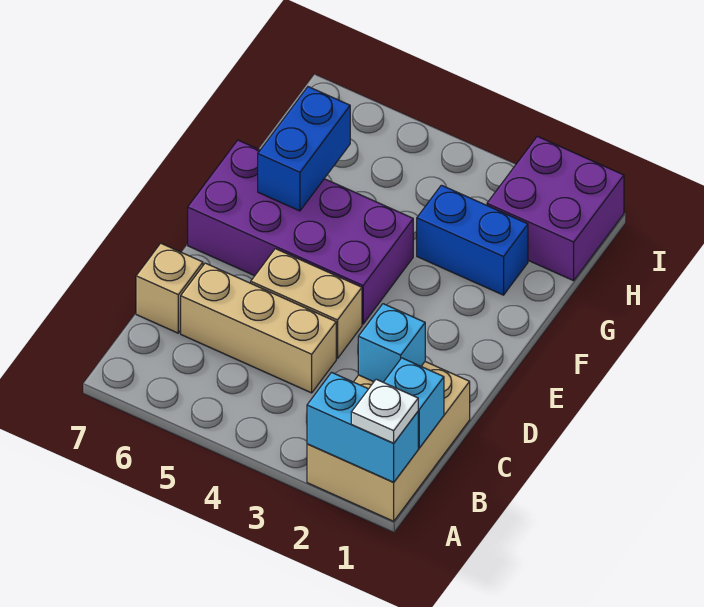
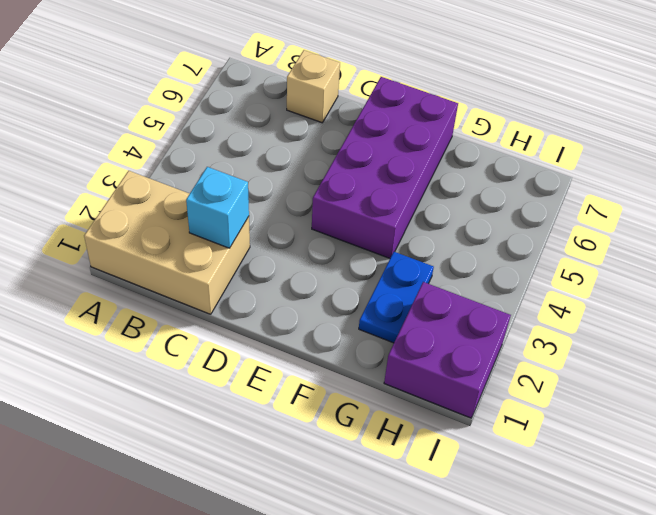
blue plate G2:G3 level 1 -> blue brick G2:G3 level 1
none -> tan brick C4:C6 level 1
none -> tan brick D4:D5 level 1
none -> cyan brick A1:A2 level 2

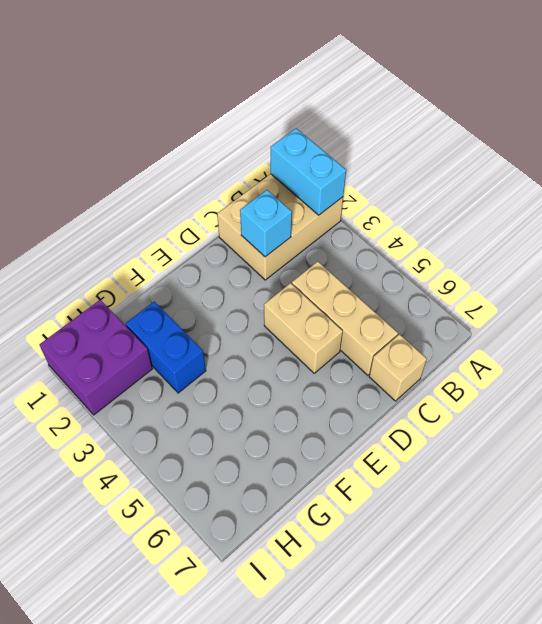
none -> purple brick E4:F7 level 1
none -> cyan brick B1 level 2
none -> blue brick F6:G6 level 2

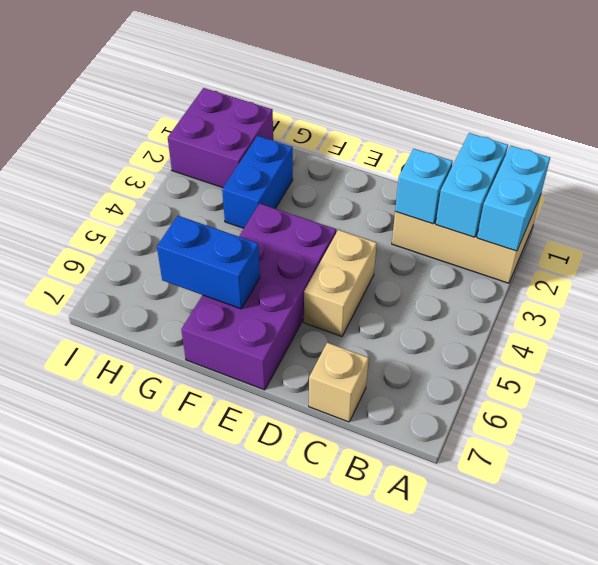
cyan brick B1:B2 level 2 -> cyan brick B1 level 2
none -> tan brick C4:C6 level 1
none -> white plate A1 level 3

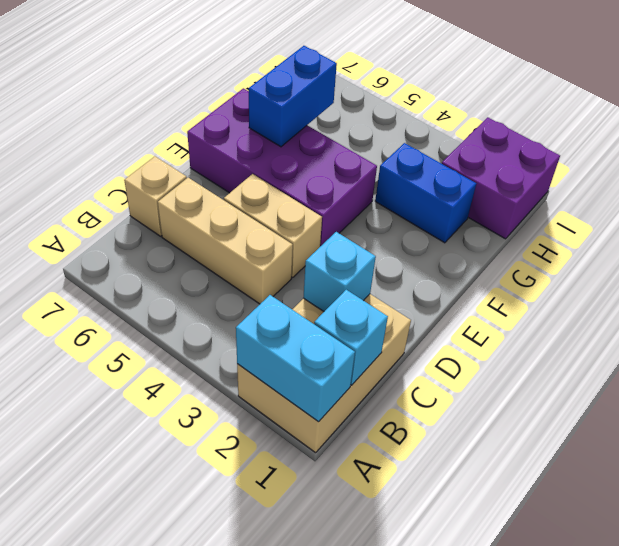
none -> white plate A1 level 3

